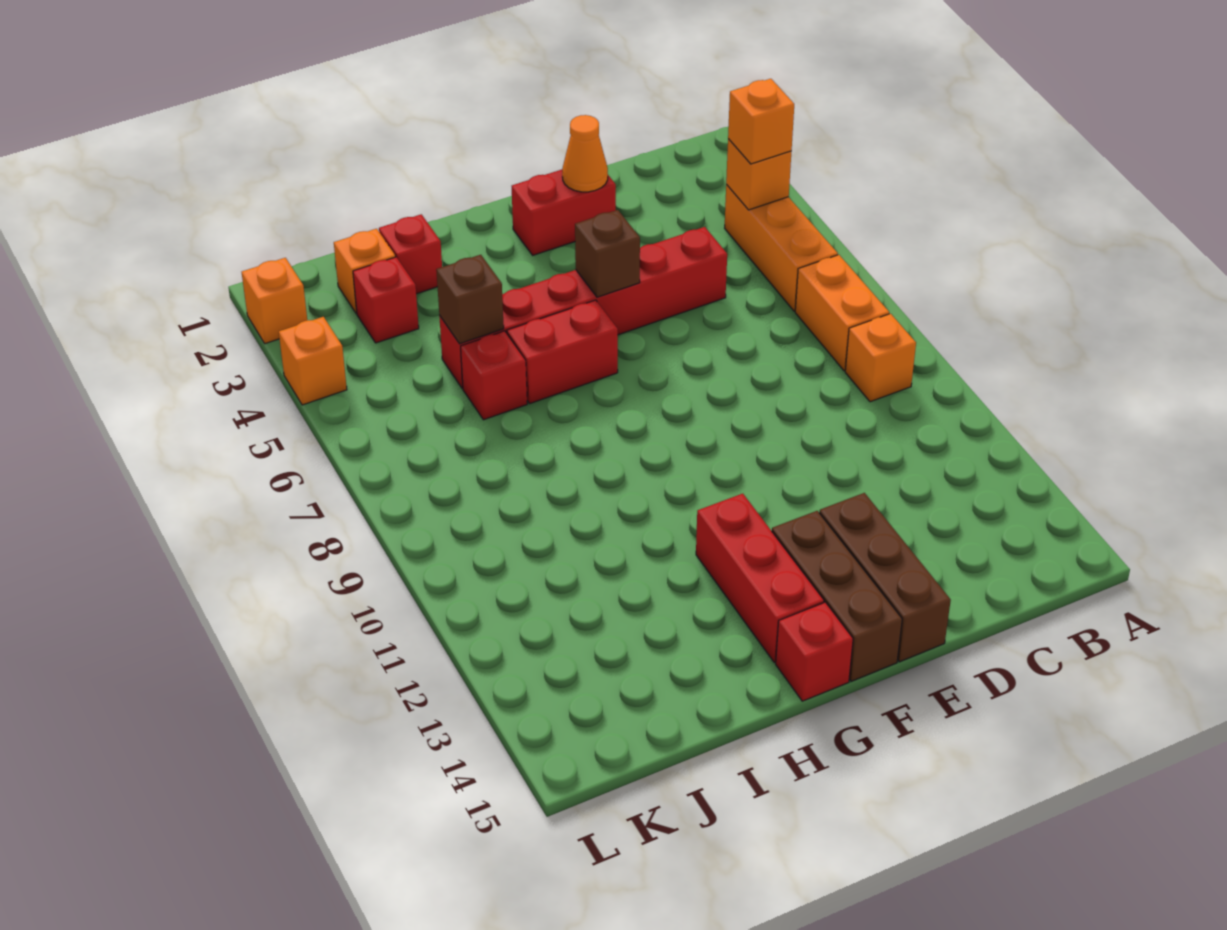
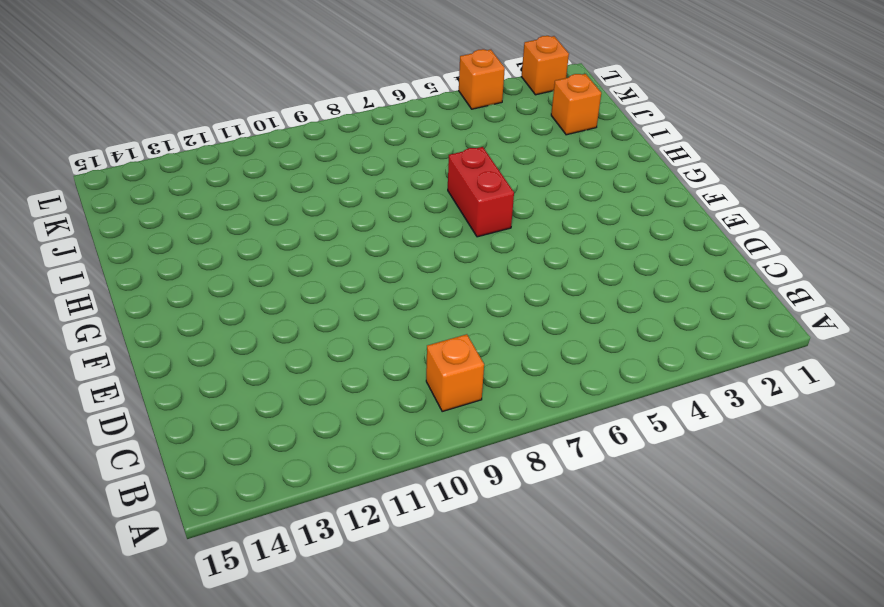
none -> orange brick B4:B6 level 1
none -> orange brick B7:B8 level 1
none -> red brick D5:I5 level 1

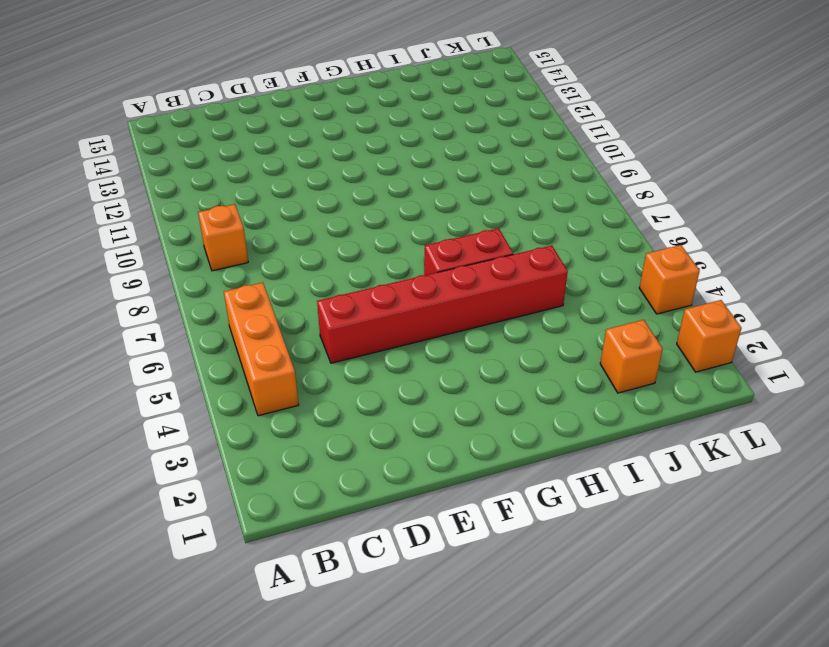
none -> orange brick B7:B8 level 1
none -> red brick E2:F2 level 1
none -> brown brick E13:E15 level 1

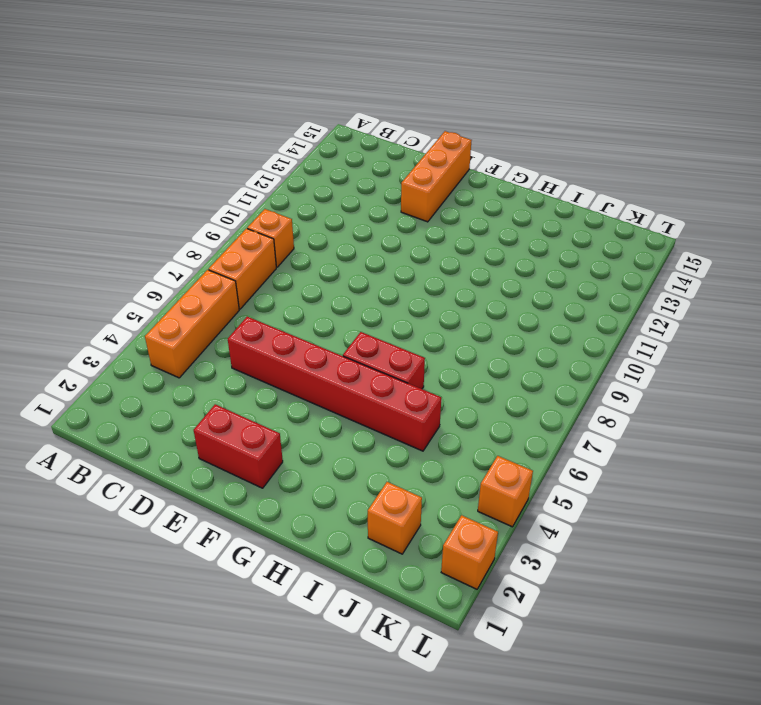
orange brick E13:E15 level 1 -> brown brick E13:E15 level 1
none -> brown brick F13:F15 level 1
none -> red brick G12:G14 level 1
none -> red brick G15 level 1

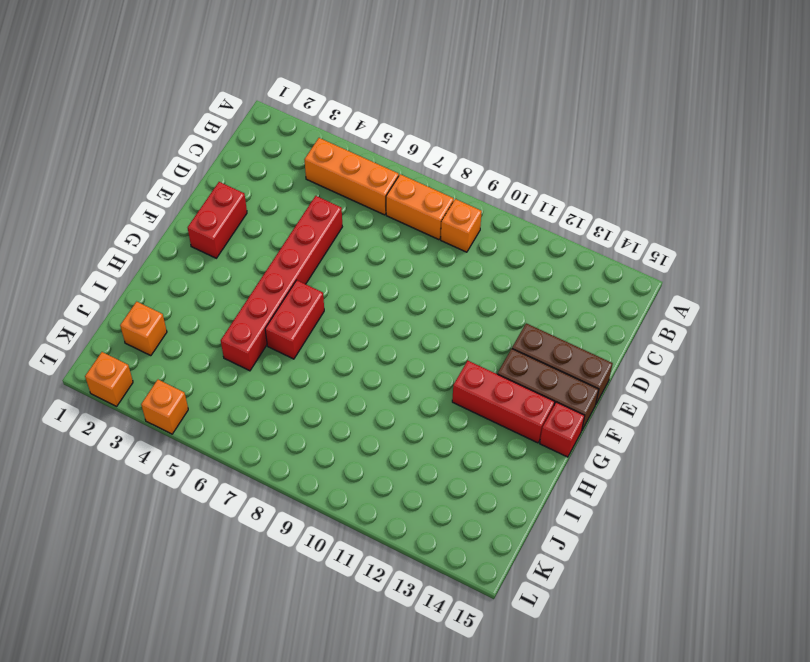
none -> red brick I2 level 1
none -> red brick I6 level 1
none -> red brick J3 level 1

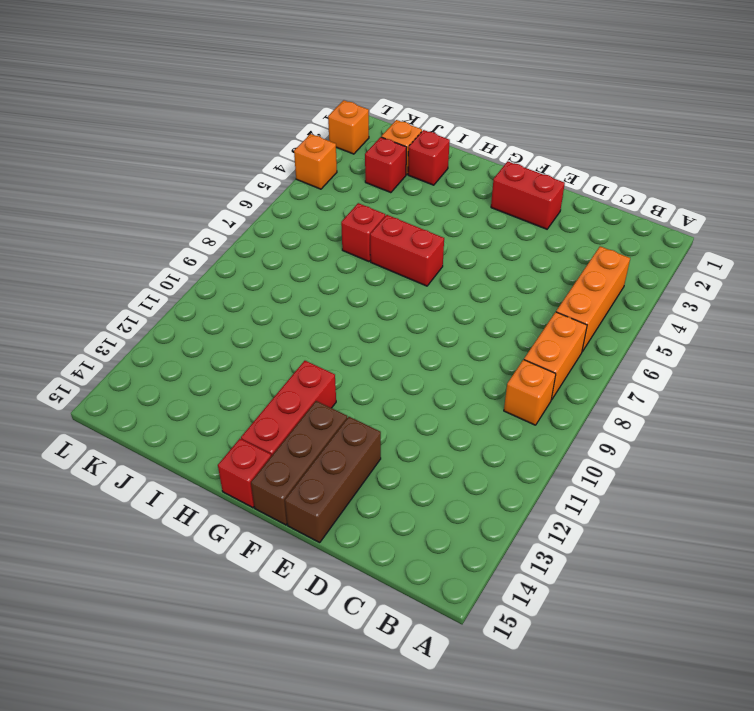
none -> red brick D5:I5 level 1
none -> orange brick B4 level 2
none -> orange cone E2 level 2

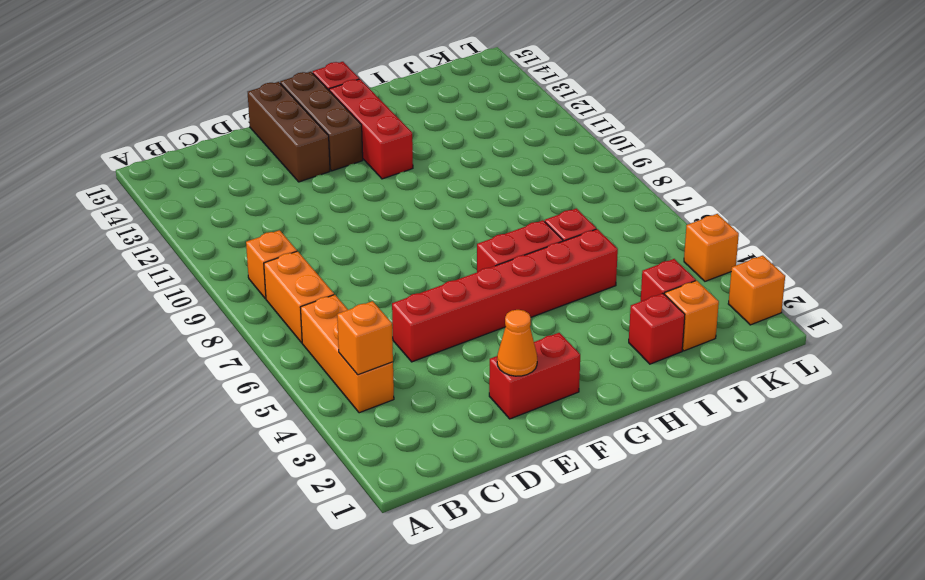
none -> brown brick F5 level 2
none -> brown brick I5 level 2
none -> orange brick B4 level 3

